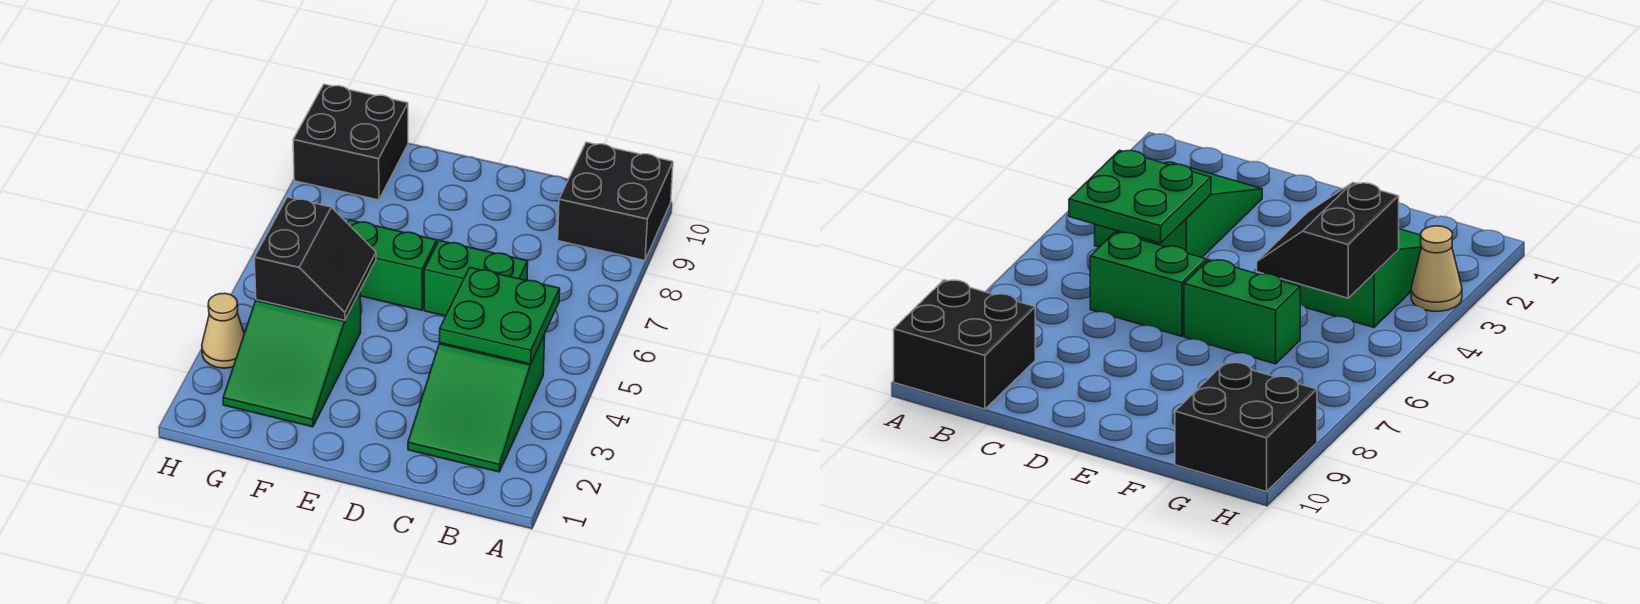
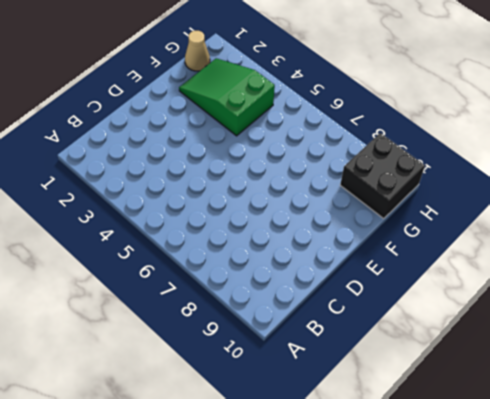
tan cone G1 level 1 -> tan cone H3 level 1
none -> black brick A9:B10 level 1
none -> green slope B2:C4 level 1 top 4

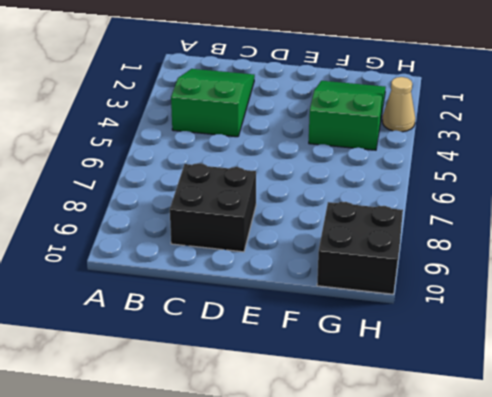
black brick C8:D9 level 1 -> black brick A9:B10 level 1
none -> green brick C6:D6 level 1
none -> green brick E6:F6 level 1

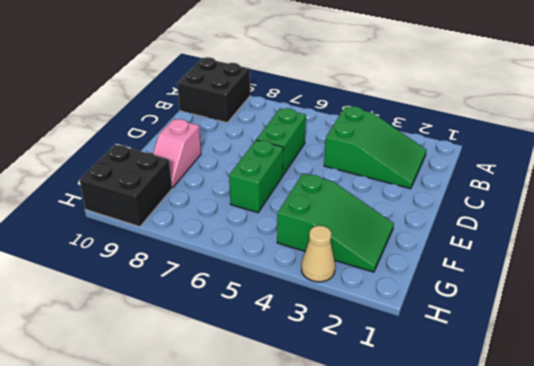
pink slope E9:F9 level 1 top E -> none
none -> green plate B4:C5 level 2
none -> black slope F4:G5 level 2 top G

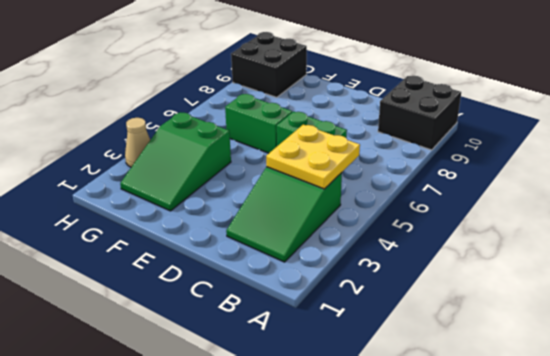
yellow plate B4:C5 level 2 -> green plate B4:C5 level 2
none -> black slope F4:G5 level 2 top G

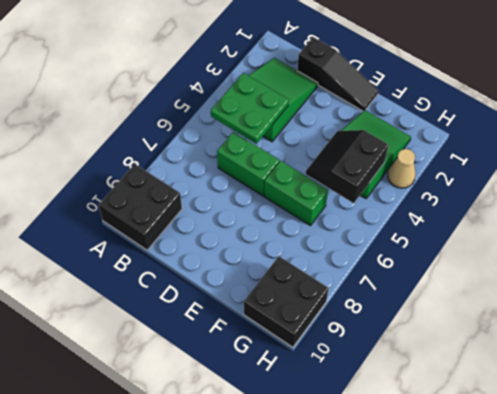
black slope C1:E1 level 1 top C -> none

